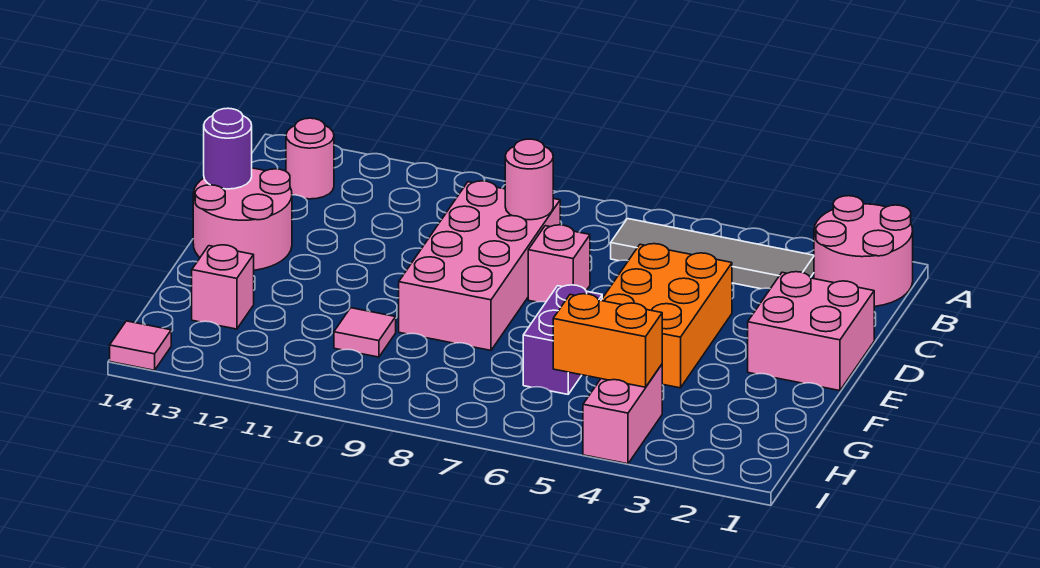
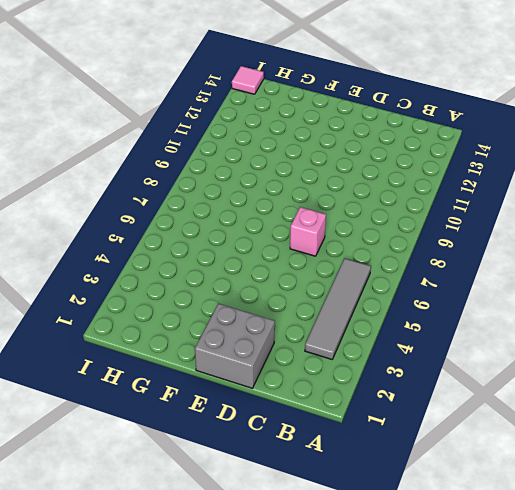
grey brick D1:E2 level 1 -> pink brick D1:E2 level 1
none -> pink round brick A1:B2 level 1
none -> pink round brick B13 level 1
none -> pink brick C8:F9 level 1

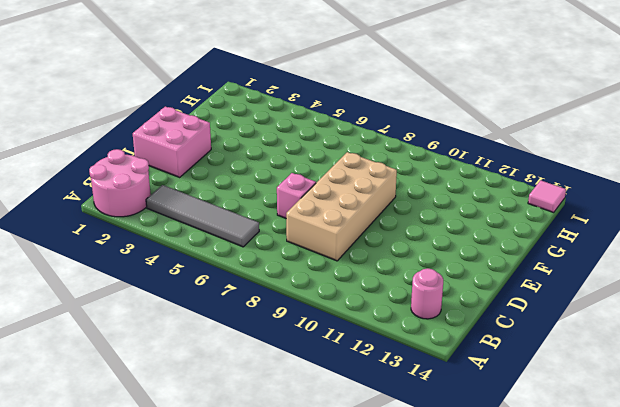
tan brick C8:F9 level 1 -> pink brick C8:F9 level 1
none -> orange brick D4:F5 level 1
none -> pink round brick D13:E14 level 1
none -> purple brick F6:G6 level 1

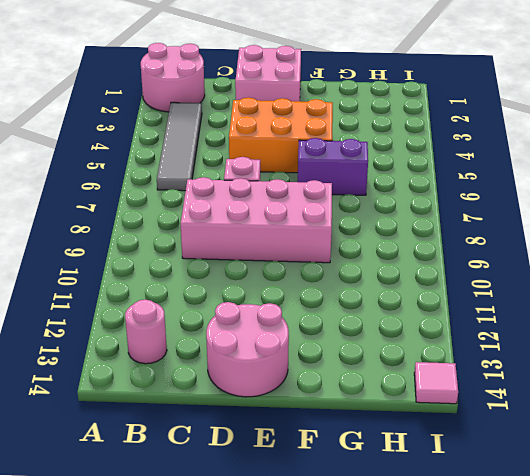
none -> pink tile G10 level 1
none -> pink brick G13 level 1
none -> pink brick H4:I4 level 1

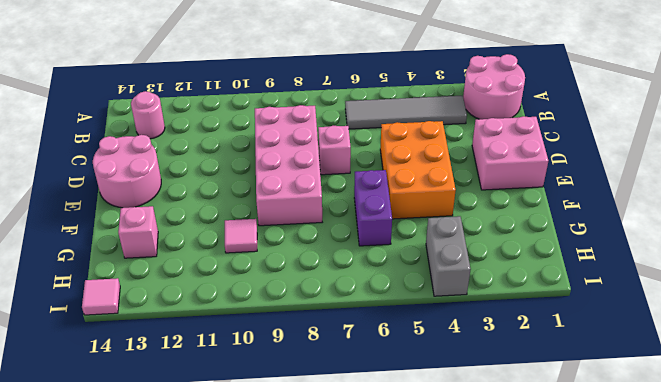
grey brick H4:I4 level 1 -> pink brick H4:I4 level 1
none -> pink round brick C8 level 2
none -> purple round brick D14 level 2
none -> orange brick H4:H5 level 2

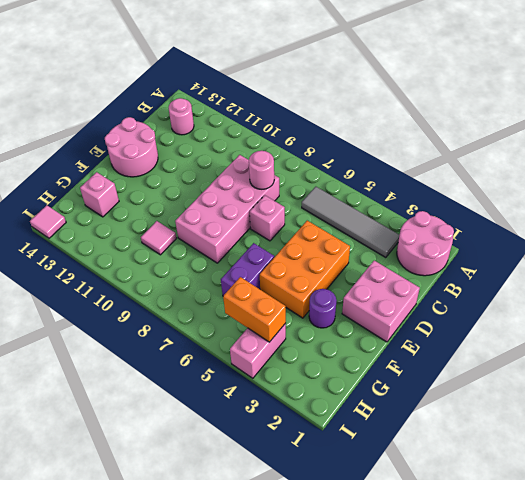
purple round brick F3 level 1 -> purple round brick D14 level 2

